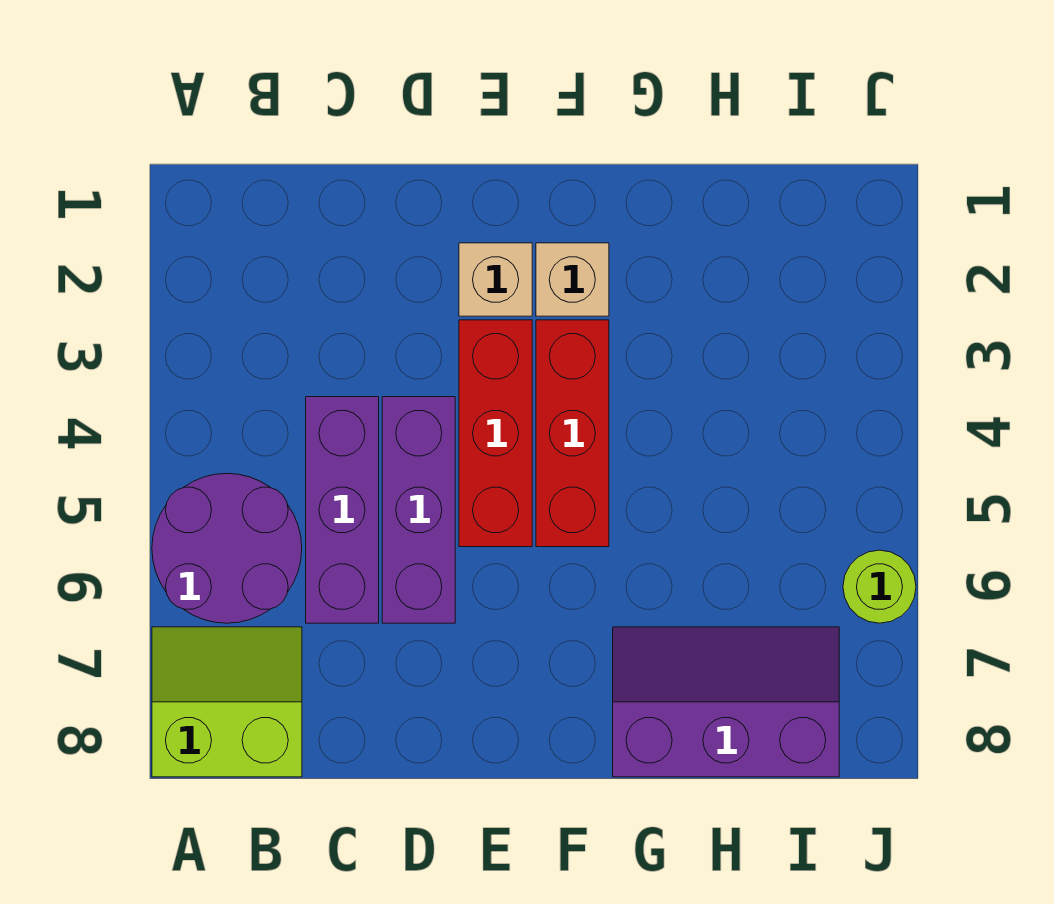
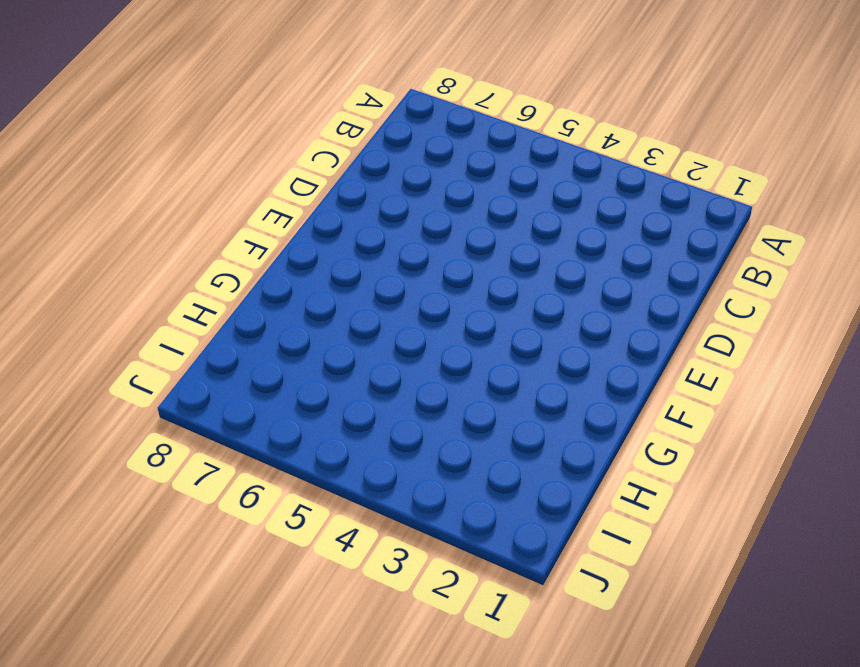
none -> purple round brick A5:B6 level 1
none -> lime slope A7:B8 level 1 top 8

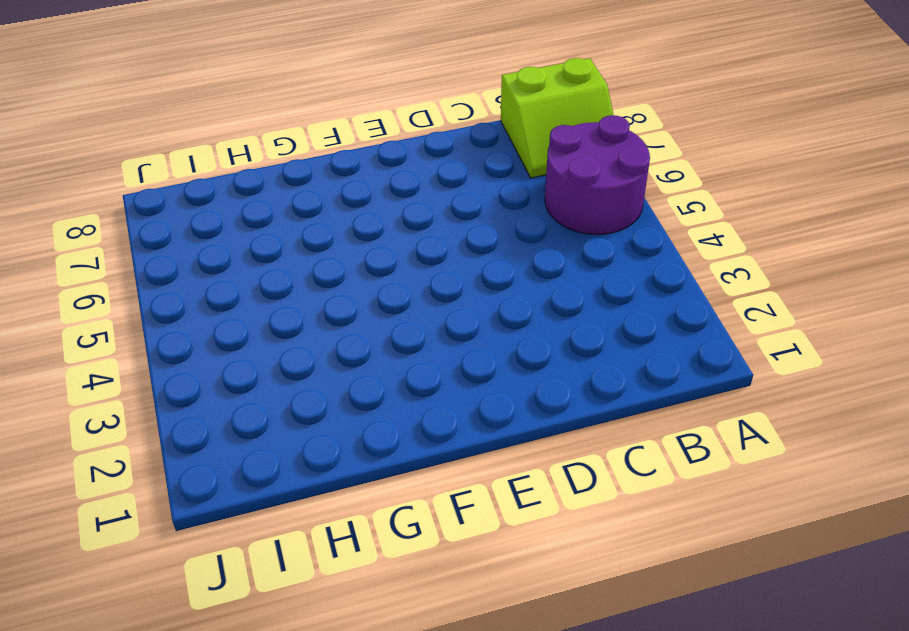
none -> purple brick C4:C6 level 1
none -> purple brick D4:D6 level 1

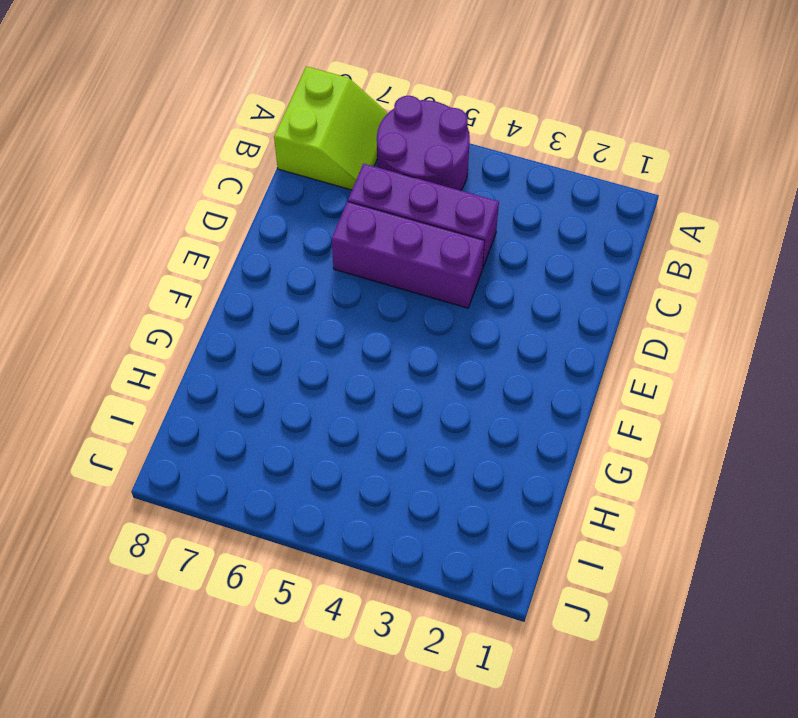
none -> tan brick E2 level 1
none -> red brick E3:E5 level 1

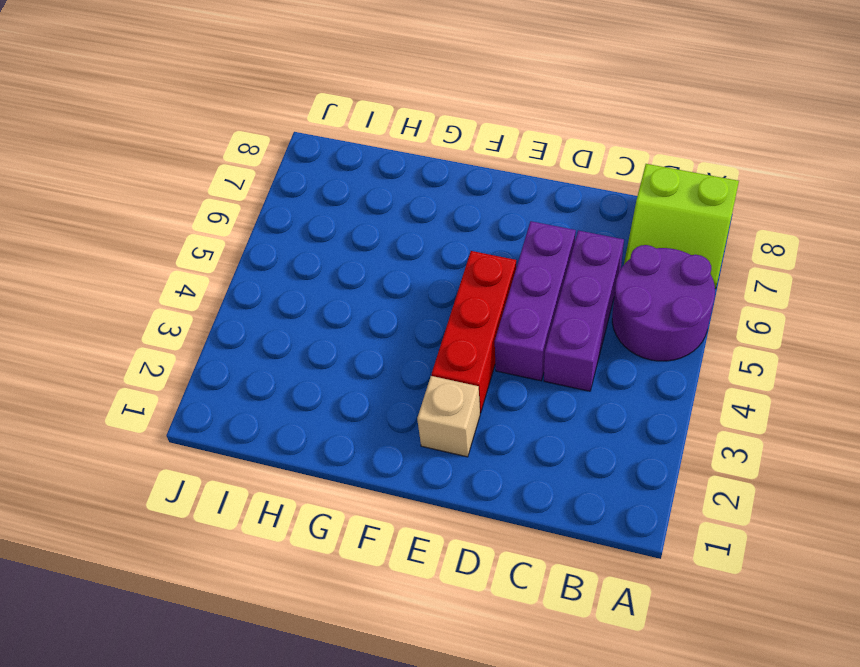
none -> tan brick F2 level 1
none -> red brick F3:F5 level 1

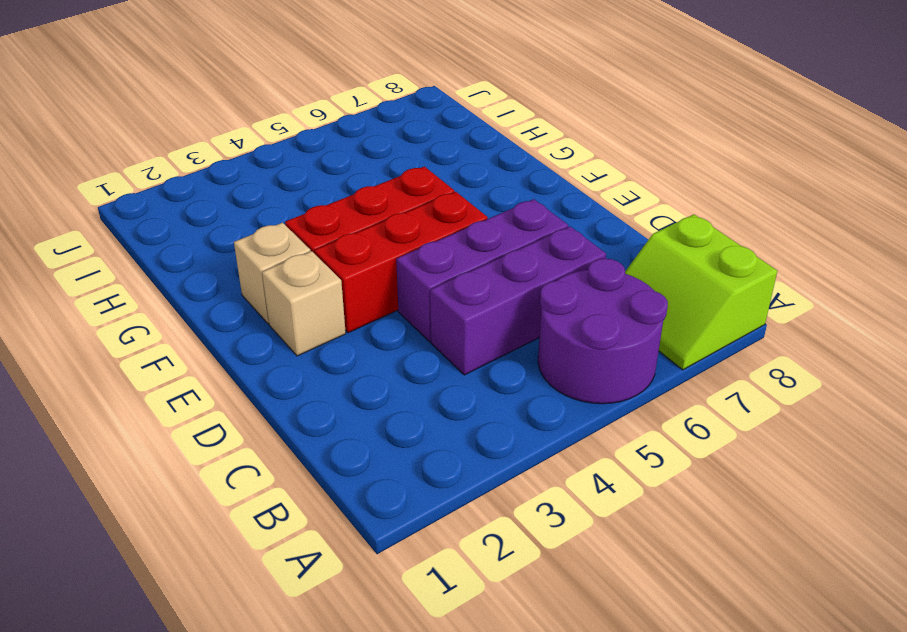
none -> purple slope G7:I8 level 1 top 8
none -> lime round brick J6 level 1

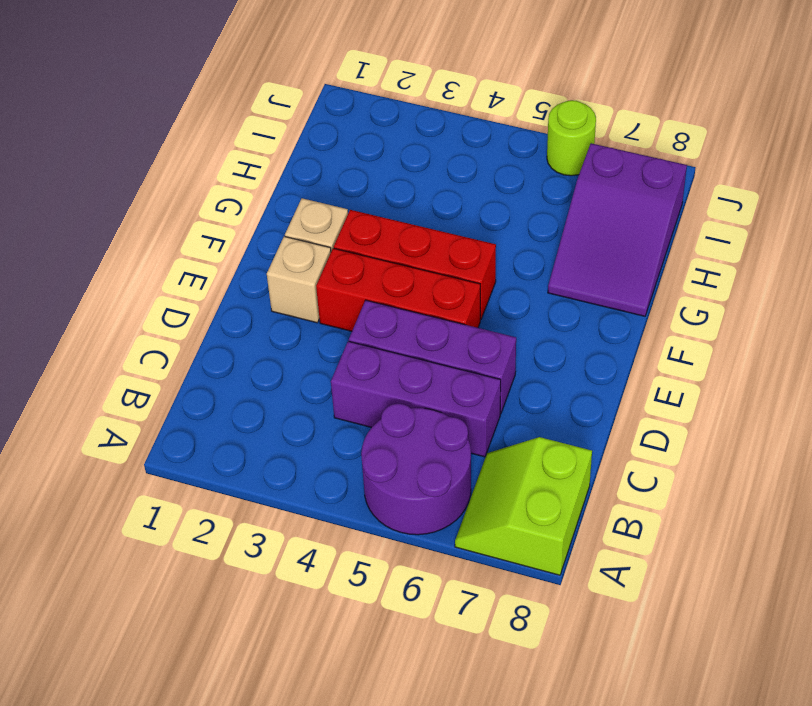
purple slope G7:I8 level 1 top I -> purple slope G7:I8 level 1 top 8

